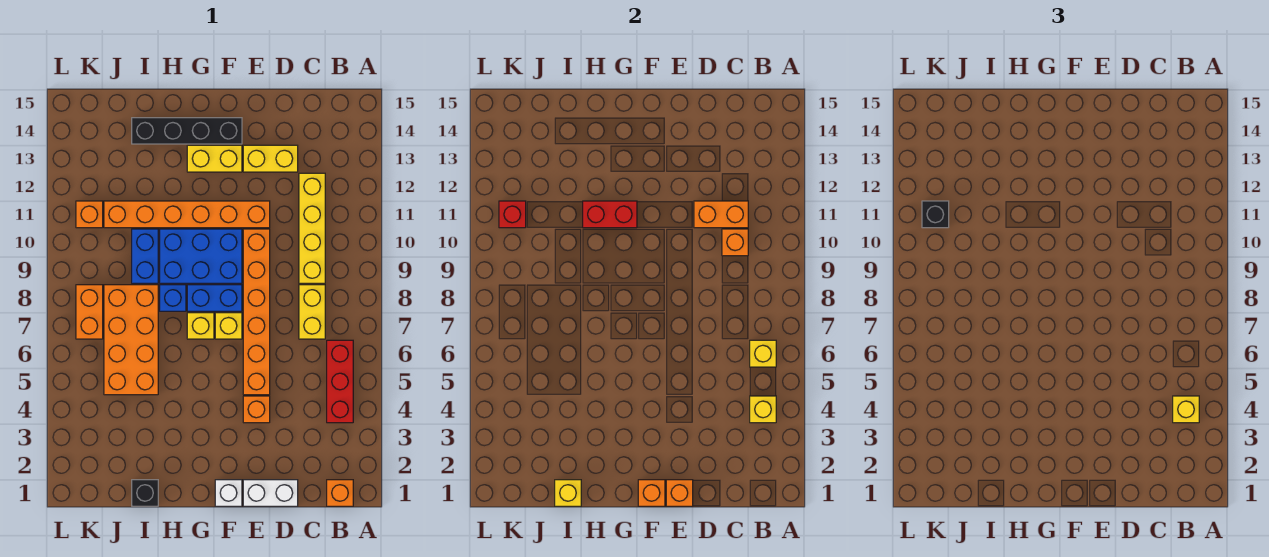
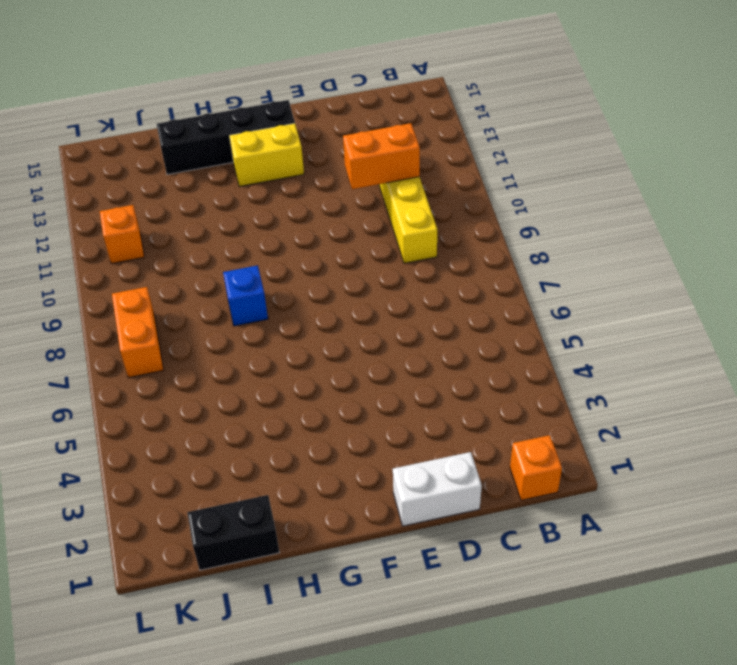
black brick I1:J1 level 1 -> black brick I1 level 1
none -> red brick B4:B6 level 1
none -> yellow brick C7:C8 level 1
none -> yellow brick D13:E13 level 1
none -> orange brick E4 level 1

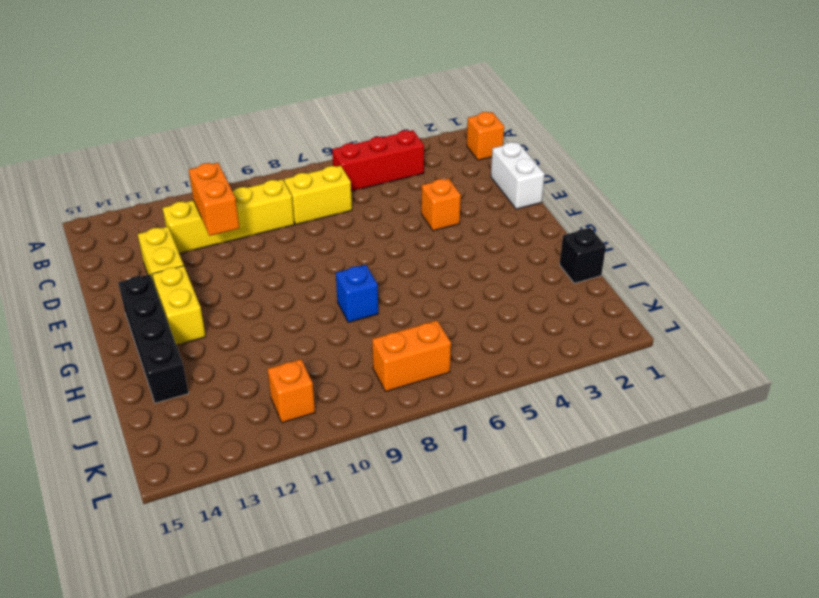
none -> orange brick E5:E10 level 1
none -> orange brick E11:J11 level 1
none -> white brick F1 level 1
none -> yellow brick F7 level 1

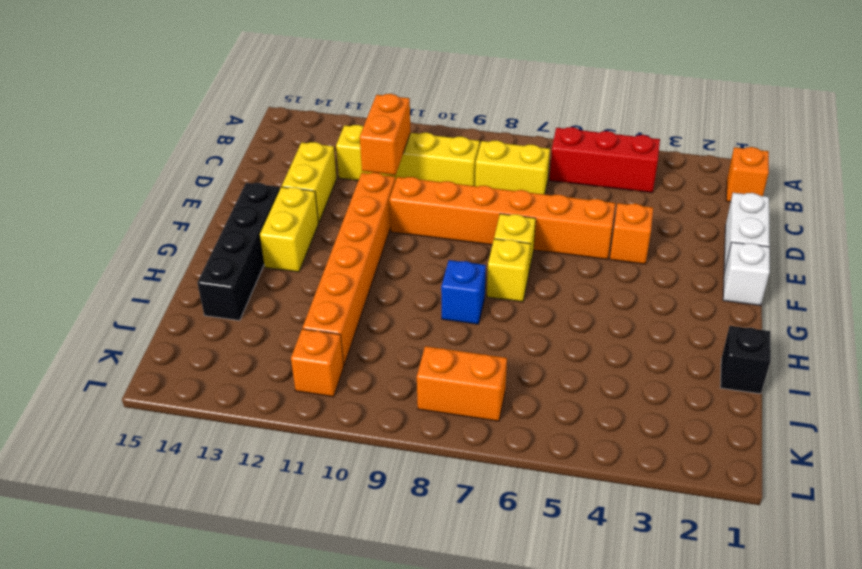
none -> blue brick F8:G8 level 1
none -> blue brick F9:H10 level 1
none -> orange brick I5:J8 level 1
none -> blue brick I9:I10 level 1

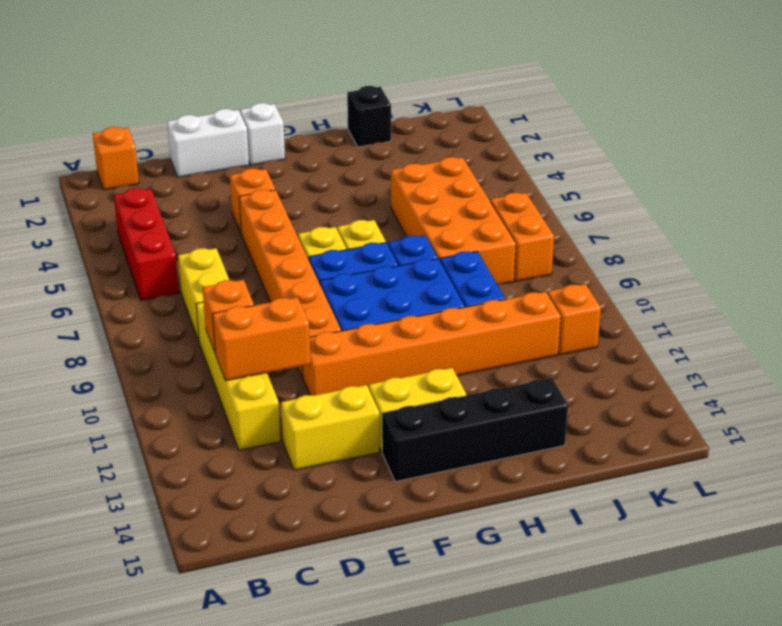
none -> yellow brick B4 level 2
none -> yellow brick B6 level 2
none -> orange brick E1 level 2
none -> orange brick F1 level 2

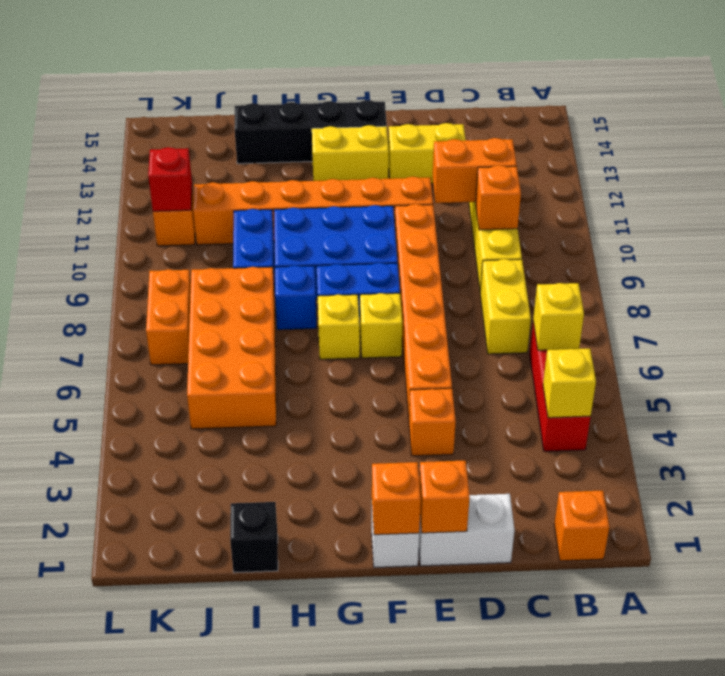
none -> red brick G11:H11 level 2
none -> yellow brick I1 level 2
none -> yellow brick B4 level 3
none -> black brick K11 level 3

